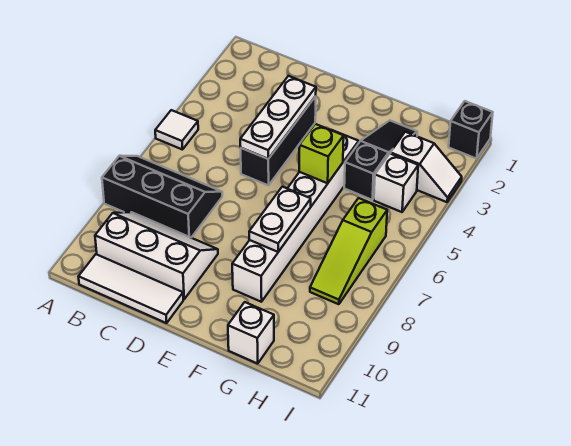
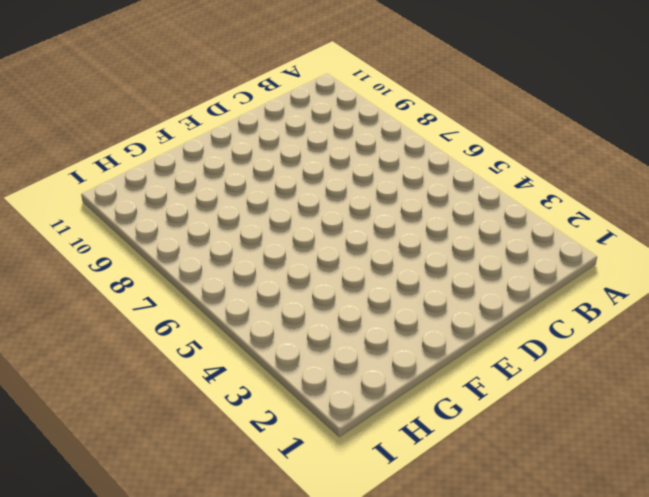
none -> white tile A5 level 1
none -> black slope A7:C8 level 1 top 8
none -> white slope B9:D10 level 1 top 10

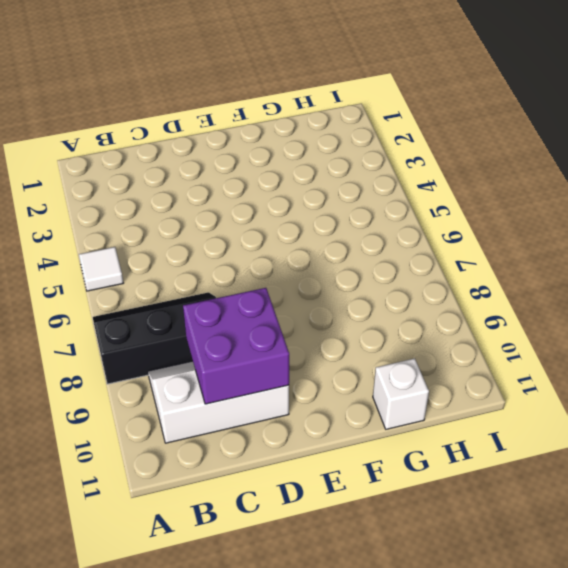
purple brick C9:D10 level 2 -> none
none -> white tile B11:D11 level 1
none -> black brick D3:D5 level 1
none -> white brick F4:F9 level 1

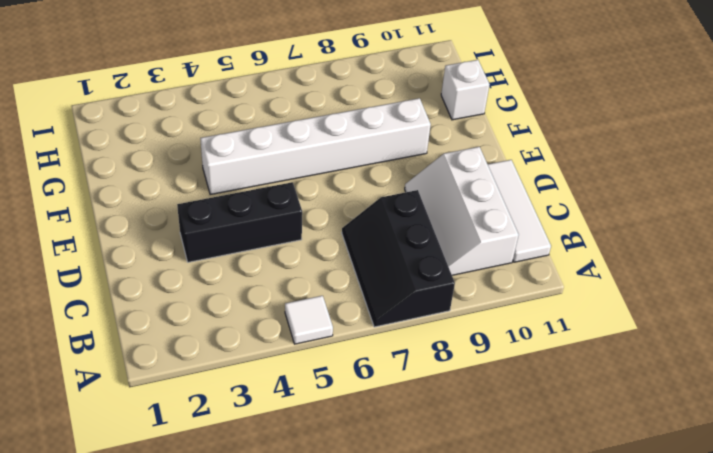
none -> black slope G2:G4 level 1 top 4
none -> white slope H3:I3 level 1 top H
none -> white brick H4 level 1

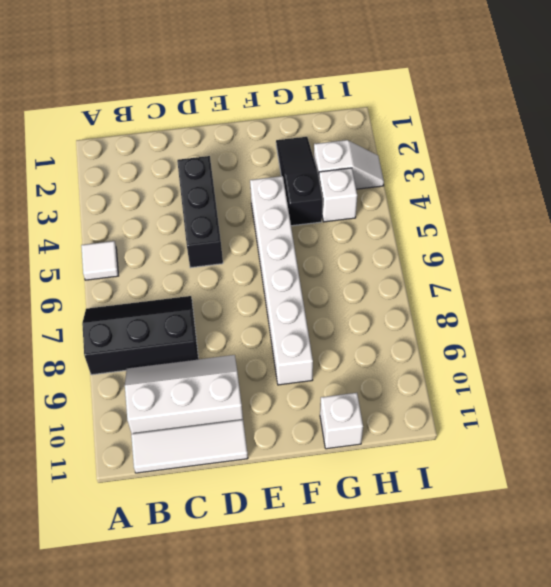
none -> lime slope H6:H8 level 1 top 6
none -> black brick I1 level 1
none -> white plate D3:D5 level 2

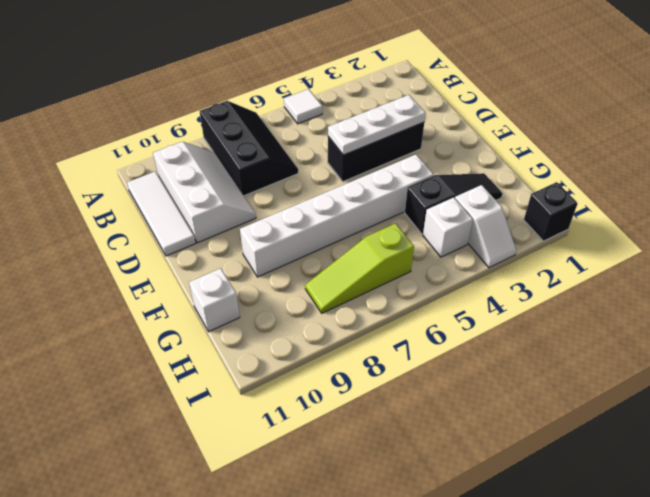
none -> lime brick F5 level 2
none -> white plate F7:F8 level 2

